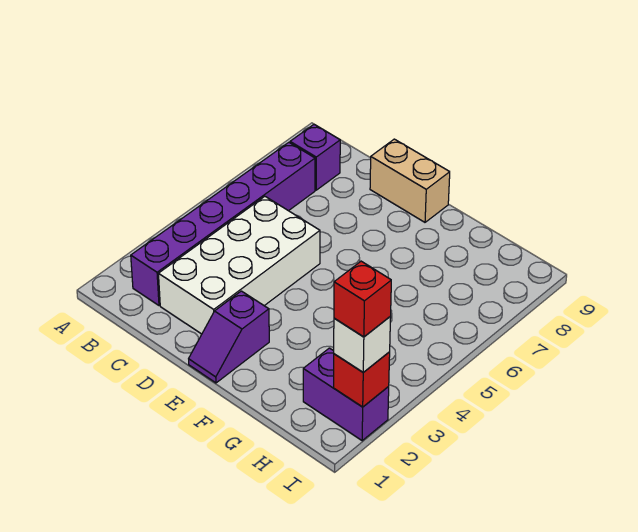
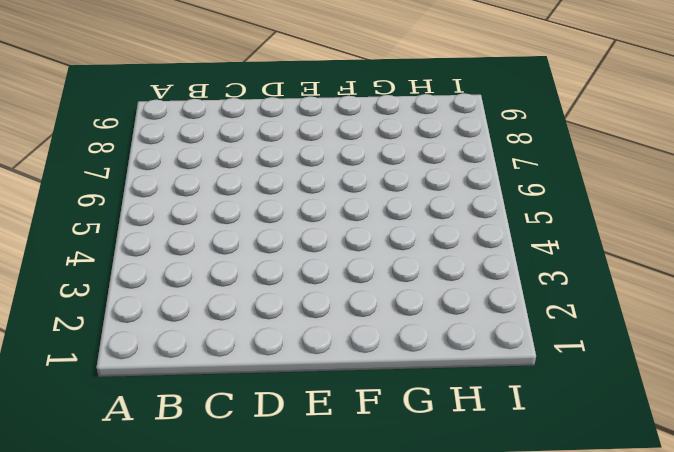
none -> purple brick B2:B7 level 1
none -> purple brick B8 level 1

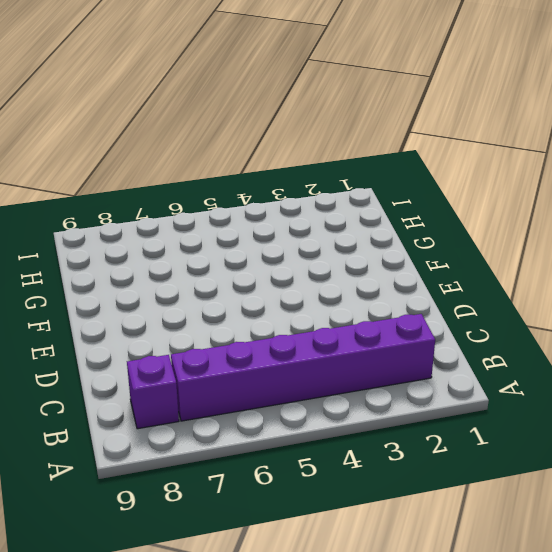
none -> white brick C2:D5 level 1
none -> tan brick D9:E9 level 1

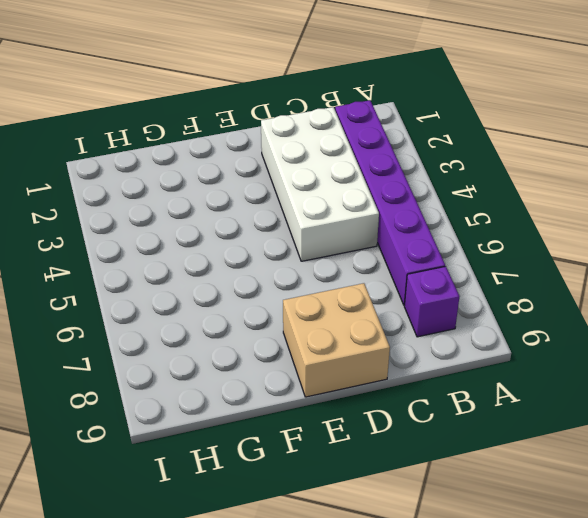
tan brick D8:E9 level 1 -> tan brick D9:E9 level 1
none -> purple slope E1:E2 level 1 top 2
none -> purple brick H2:I2 level 1

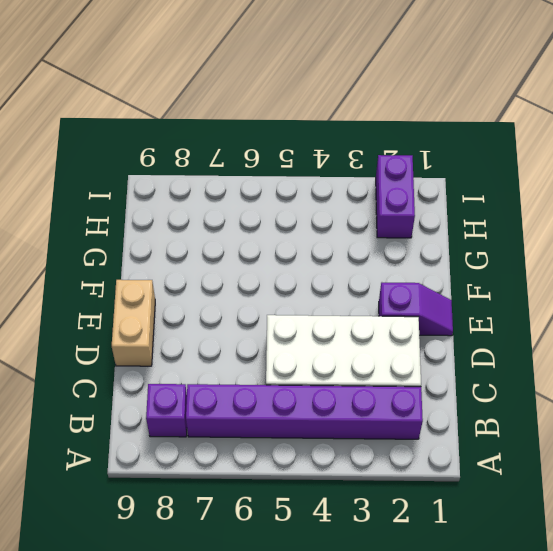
none -> red brick I2 level 2
none -> white brick I2 level 3

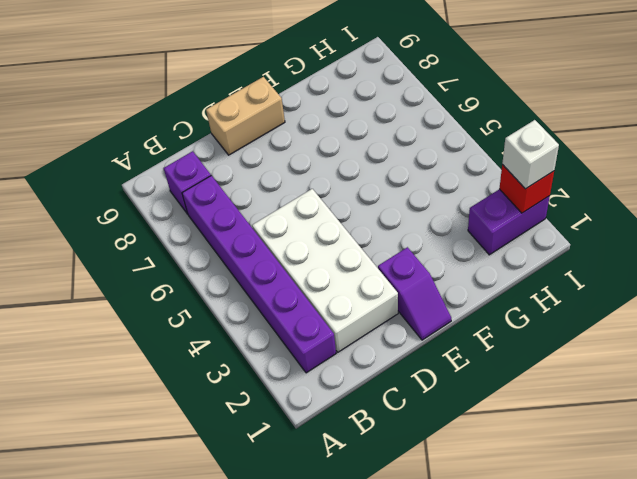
none -> red brick I2 level 4

